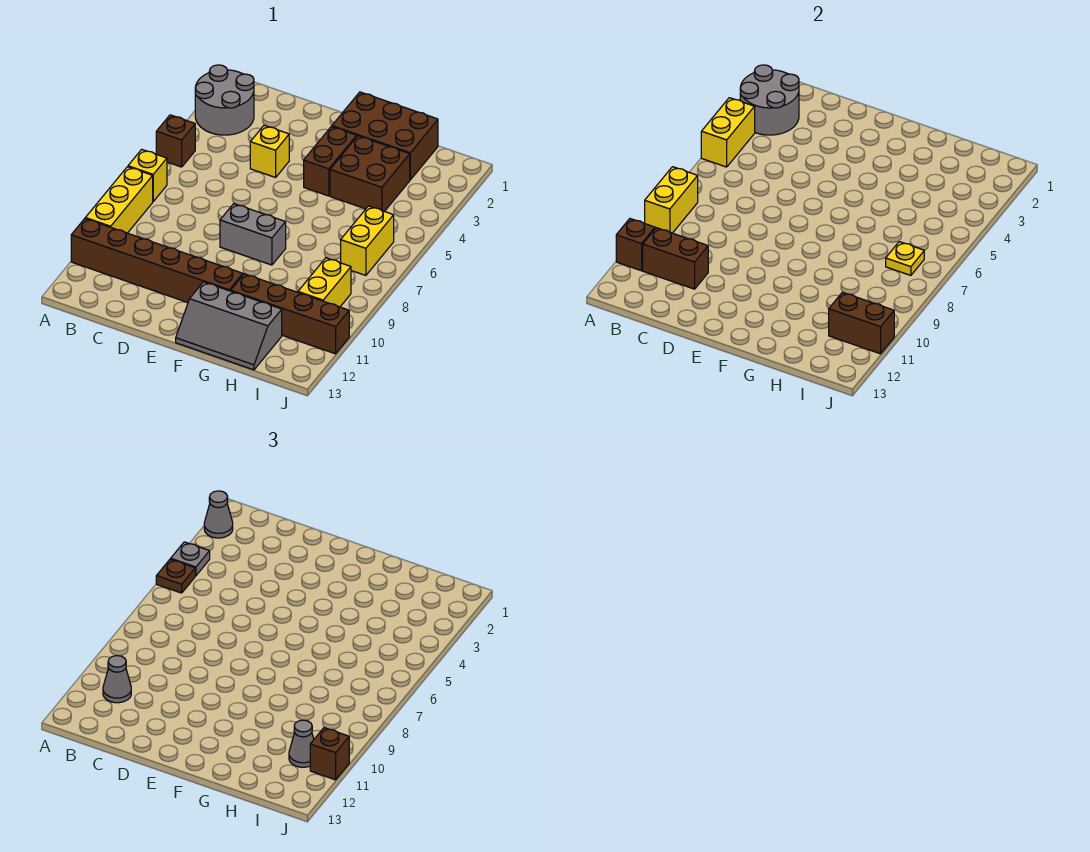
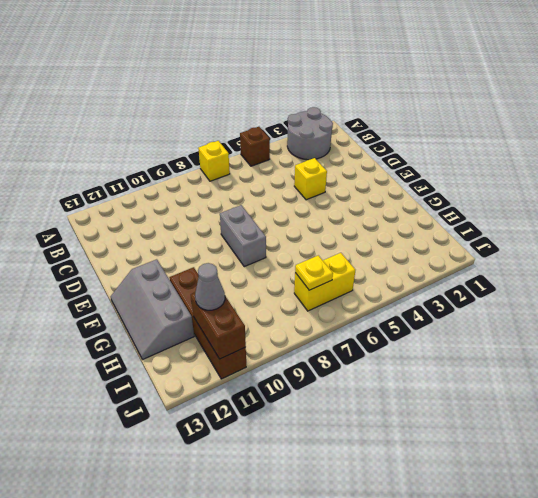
none -> yellow brick A8:A10 level 1
none -> brown brick A11:F11 level 1
none -> brown brick F1:H2 level 1

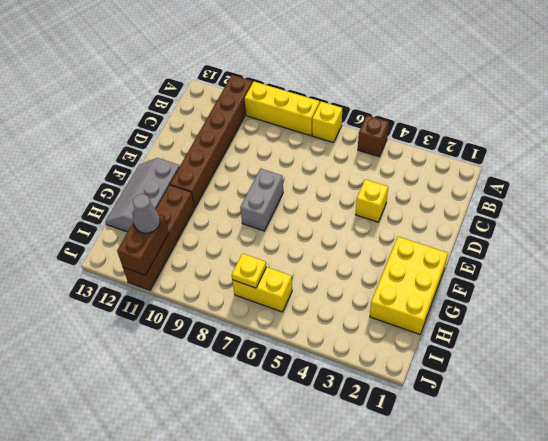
yellow brick F1:H2 level 1 -> brown brick F1:H2 level 1
none -> grey round brick A2:B3 level 1
none -> brown brick F3:F4 level 1
none -> brown brick G3:H4 level 1

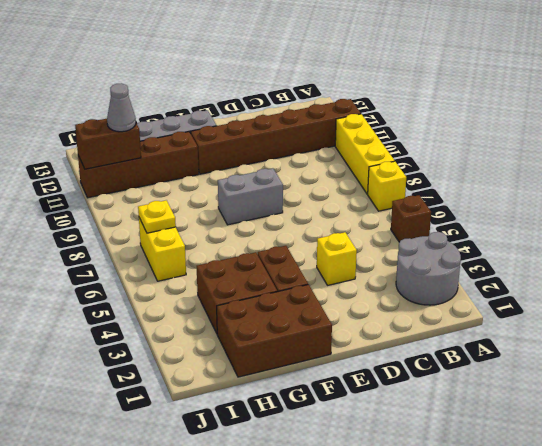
none -> yellow brick I9:I10 level 1
none -> grey round brick A2:B3 level 2
none -> yellow brick A4:A5 level 2

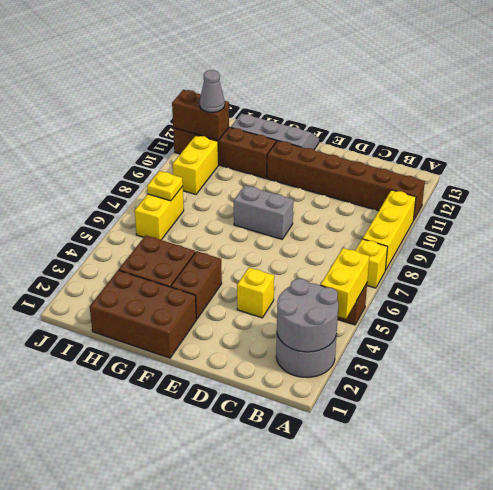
none -> yellow brick A8:A9 level 2
none -> brown brick A11 level 2
none -> brown brick B11:C11 level 2

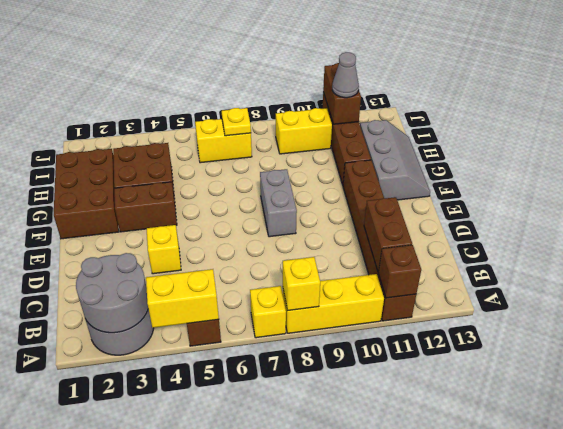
yellow brick A8 level 2 -> yellow brick A8:A9 level 2
none -> grey cone A2 level 3
none -> grey plate A4 level 3
none -> brown plate A5 level 3

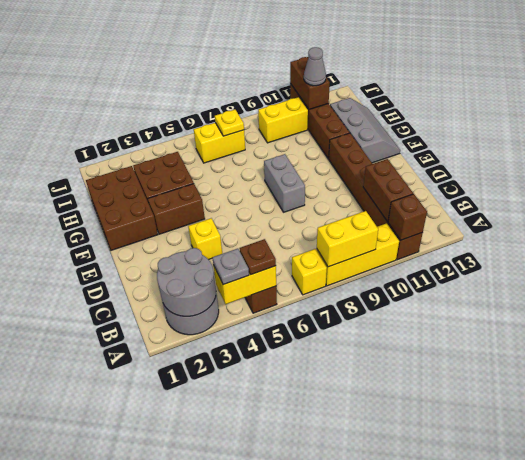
none -> grey cone A2 level 3
none -> grey cone B11 level 3
none -> brown brick J11 level 3

